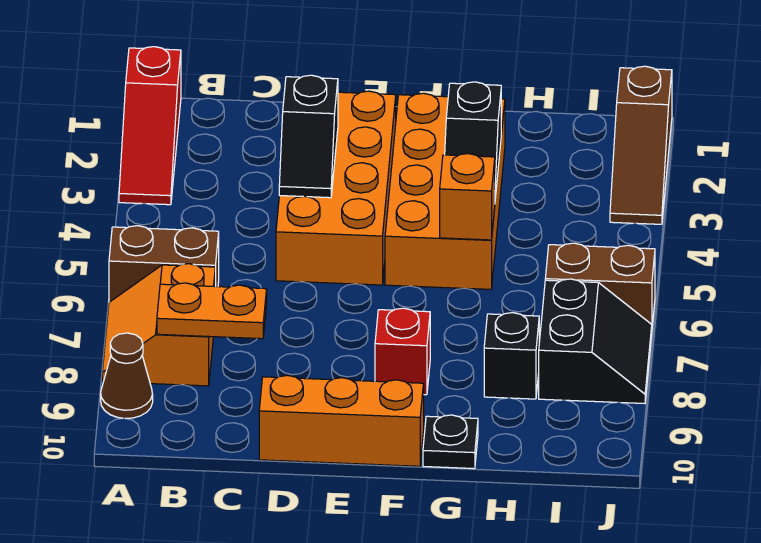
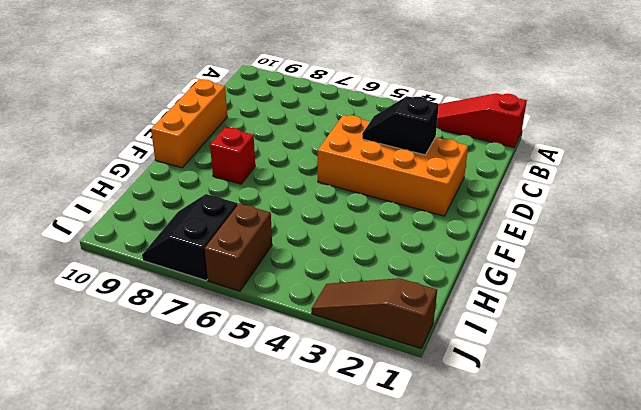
black slope I7:J8 level 1 top 7 -> black slope I7:J8 level 1 top I
none -> brown brick A6:B6 level 1
none -> orange slope A7:B8 level 1 top B
none -> brown cone A9 level 1

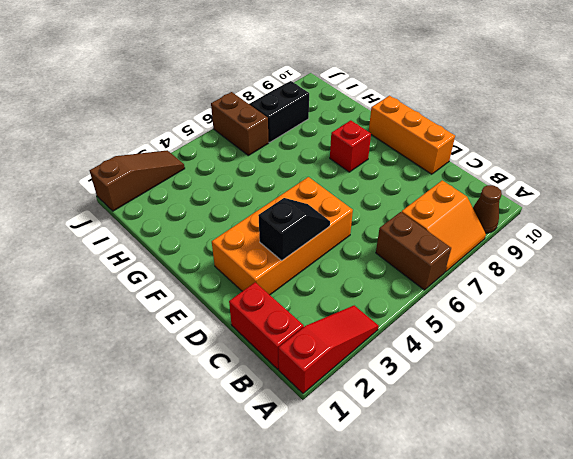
red brick B1:C1 level 1 -> none
none -> orange brick F2:G5 level 1
none -> black plate G10 level 1
none -> black brick H8 level 1

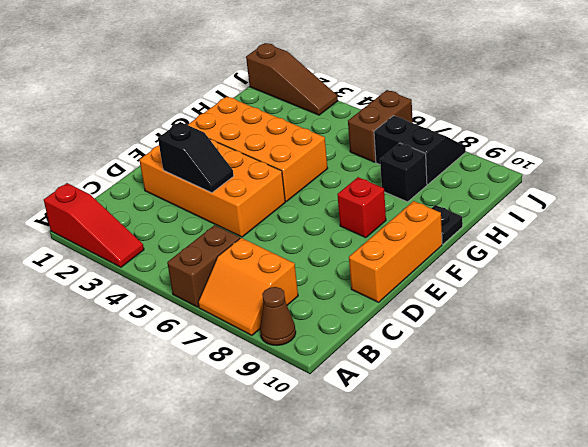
none -> orange plate B8:C8 level 2
none -> black slope G3:G4 level 2 top 3
none -> orange brick G5 level 2

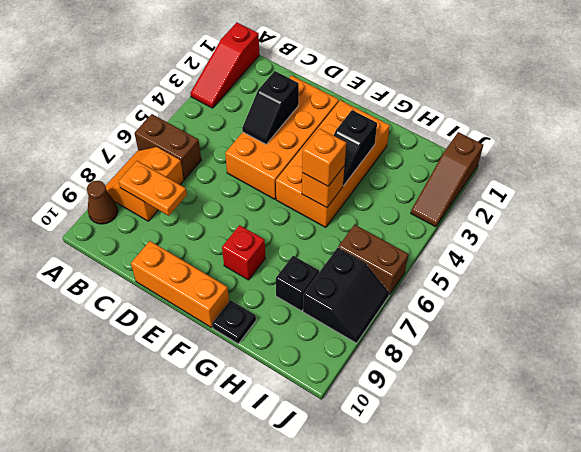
orange brick G5 level 3 -> none

